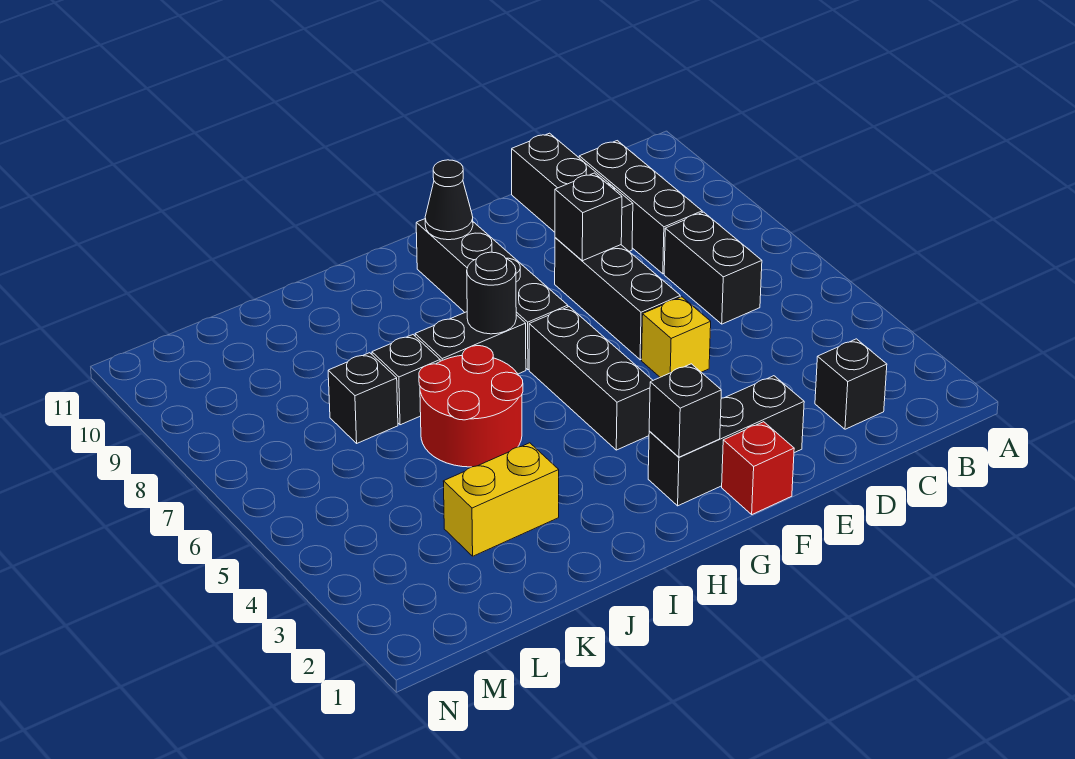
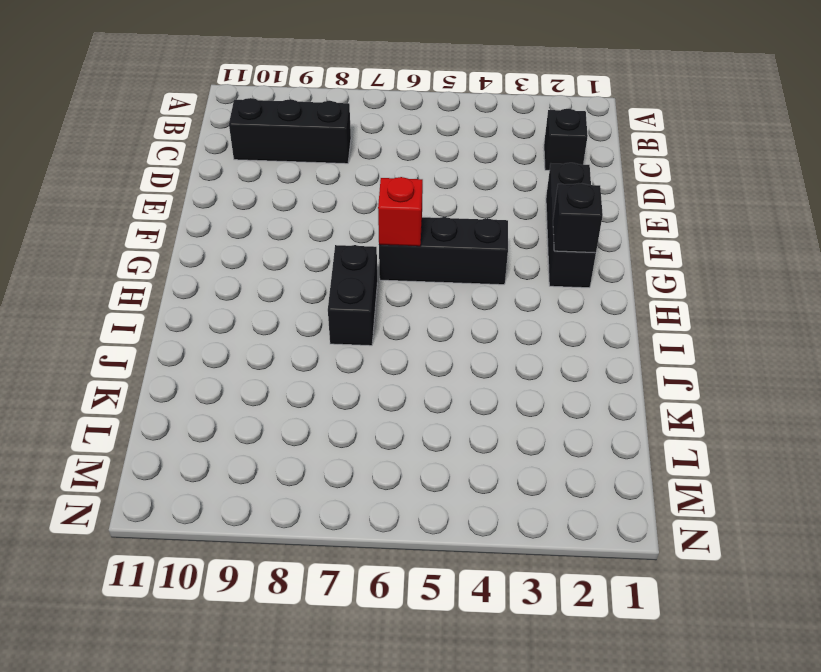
red brick G6 level 2 -> red brick F1 level 1
none -> black brick C6:C7 level 1
none -> black brick D9:D11 level 1
none -> yellow brick E5 level 1

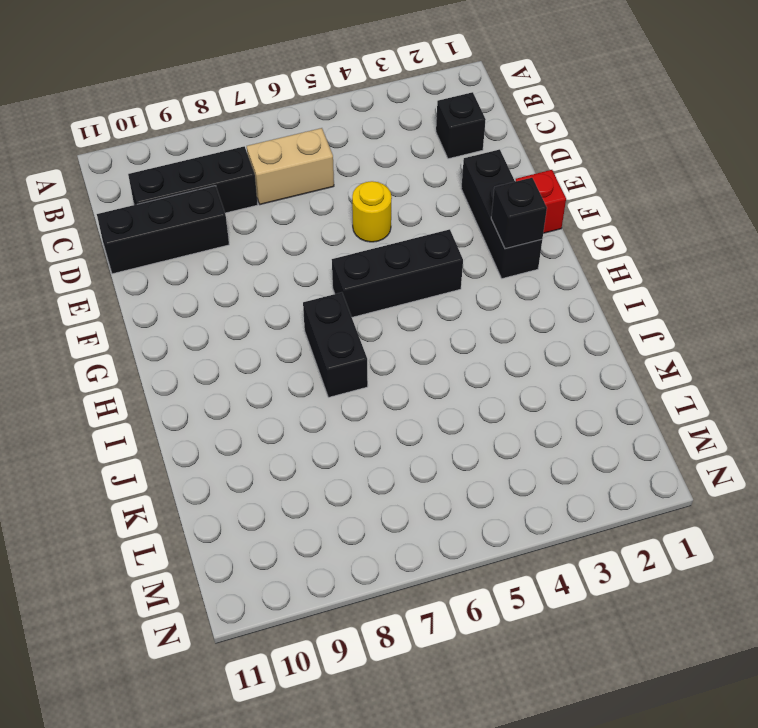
tan brick C6:C7 level 1 -> black brick C6:C7 level 1
yellow round brick E5 level 1 -> yellow brick E5 level 1
none -> black brick E6:E8 level 1
none -> black brick G7:G10 level 1
none -> red round brick I5:J6 level 1

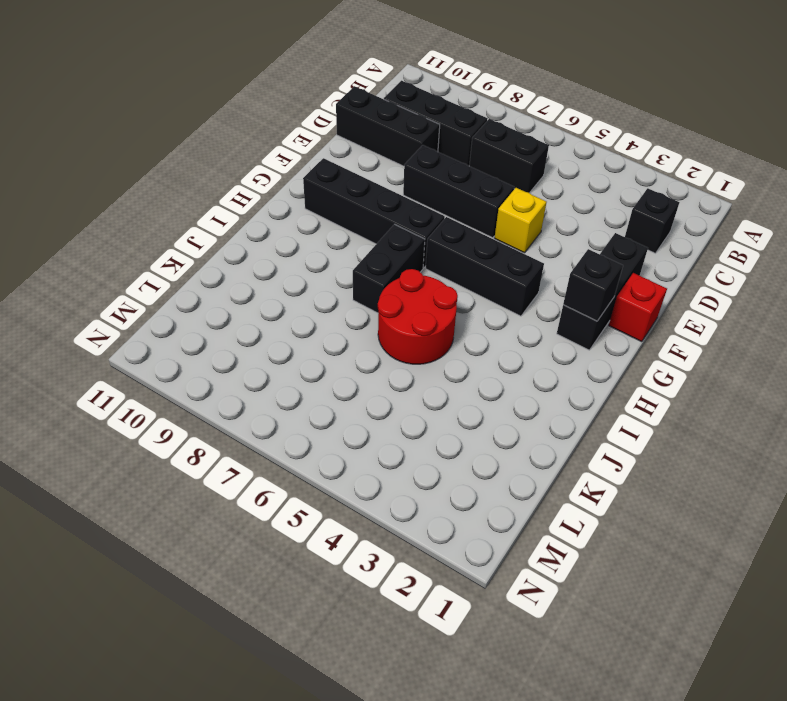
none -> yellow brick J3:K3 level 1
none -> black brick J7 level 1
none -> black brick K7 level 1

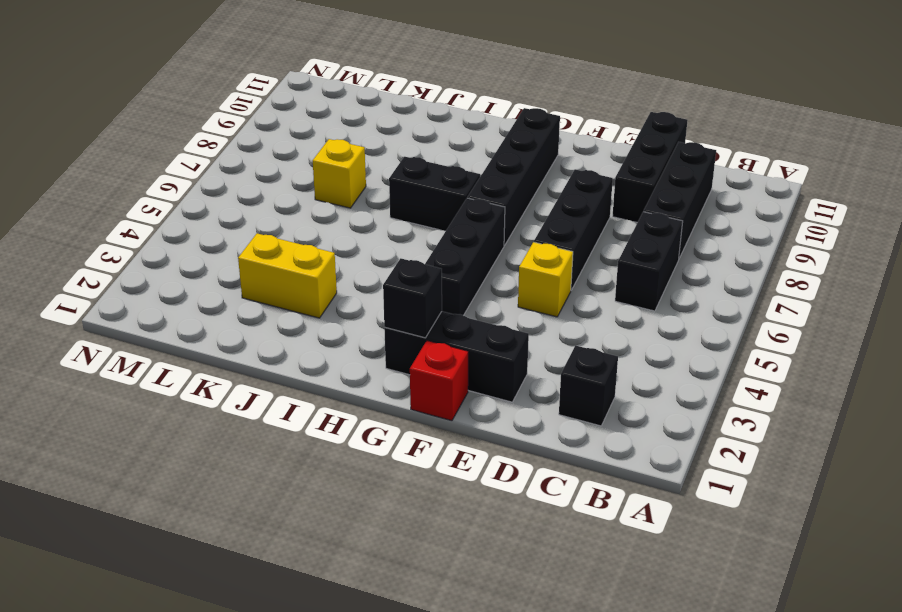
yellow brick K7 level 1 -> black brick K7 level 1
none -> red round brick I5:J6 level 1
none -> black brick J7 level 1
none -> black brick E8 level 2

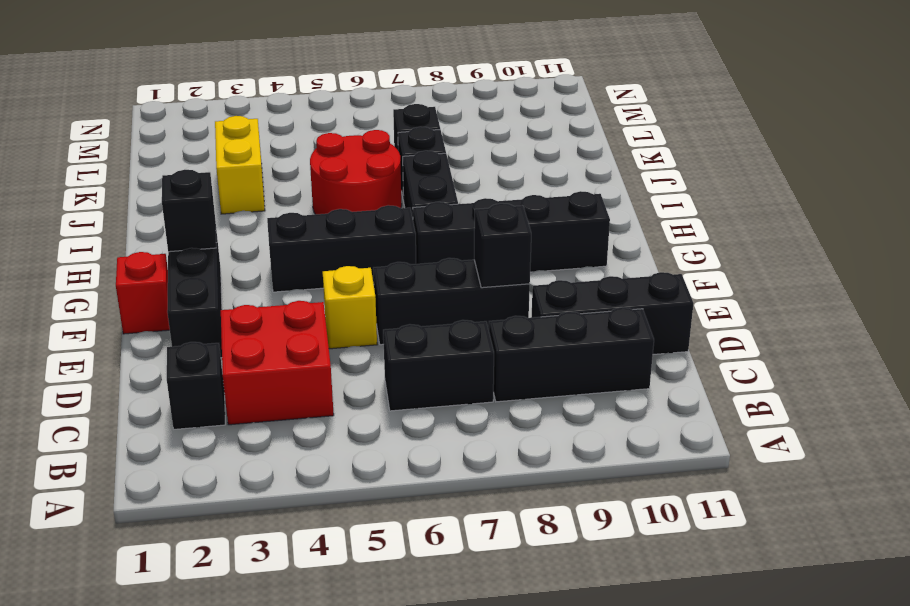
red brick C3:D4 level 1 -> none
none -> black cone G10 level 2
none -> black round brick H7 level 2

